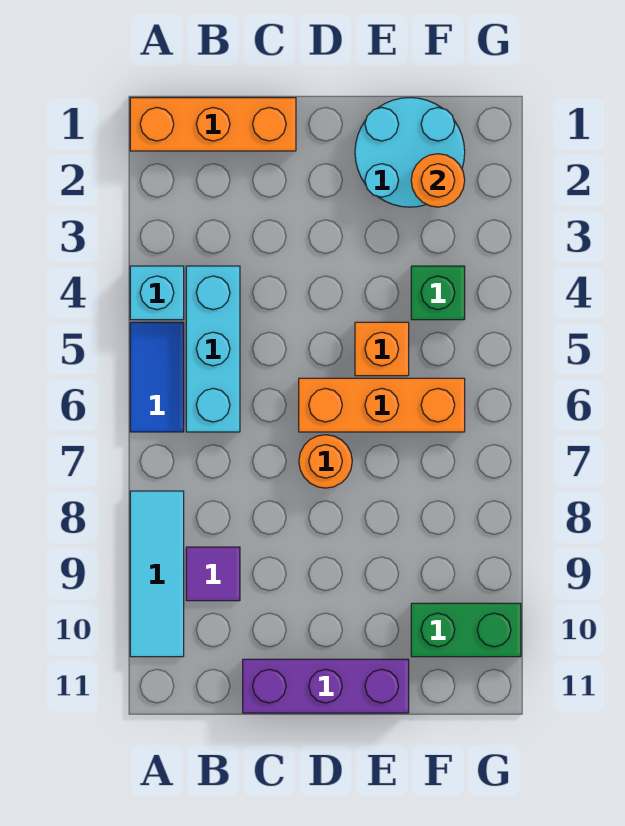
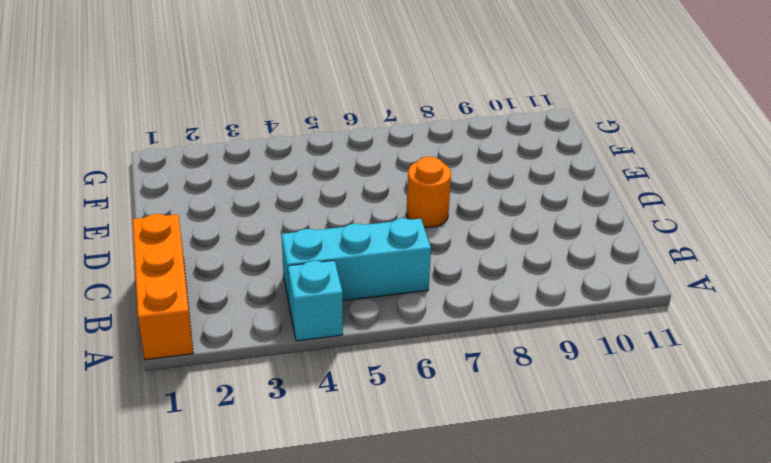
none -> blue tile A5:A6 level 1
none -> cyan tile A8:A10 level 1
none -> purple tile B9 level 1

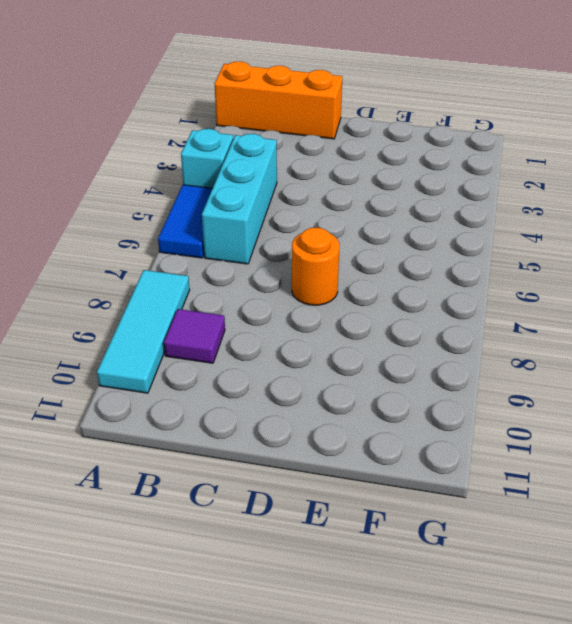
none -> purple brick C11:E11 level 1
none -> orange brick D6:F6 level 1
none -> cyan round brick E1:F2 level 1

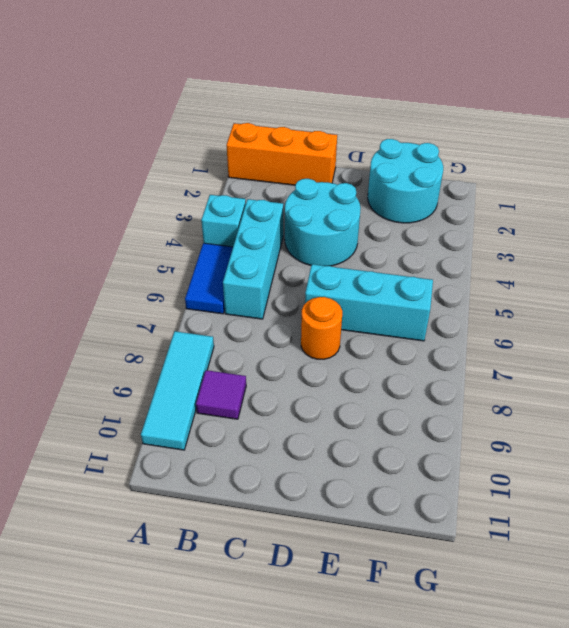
cyan round brick C3:D4 level 1 -> none
cyan brick D6:F6 level 1 -> orange brick D6:F6 level 1
none -> purple brick C11:E11 level 1
none -> orange brick E5 level 1
none -> green brick F4 level 1

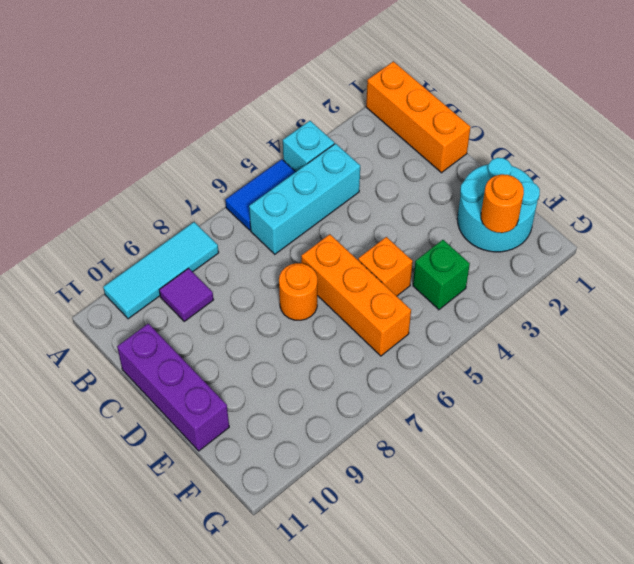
none -> green brick F10:G10 level 1

